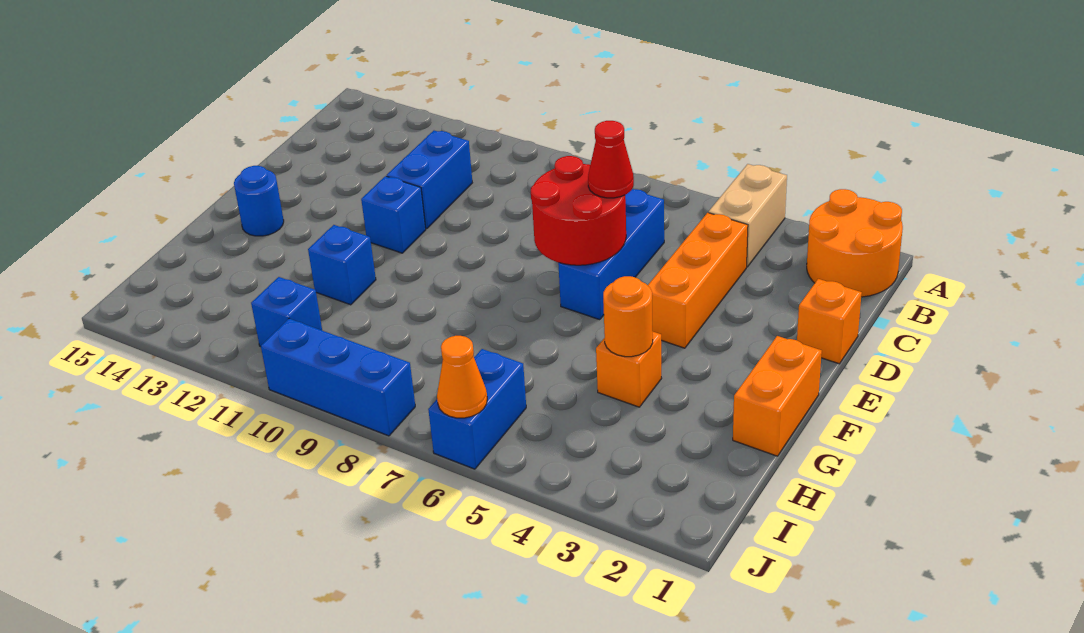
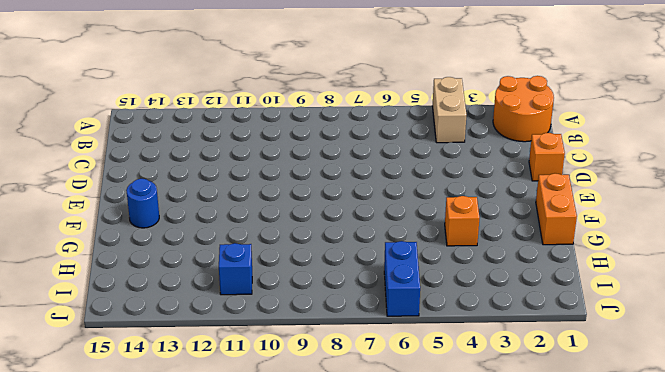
none -> orange brick C4:E4 level 1
none -> blue brick C6:E6 level 1
none -> blue brick C11:D11 level 1

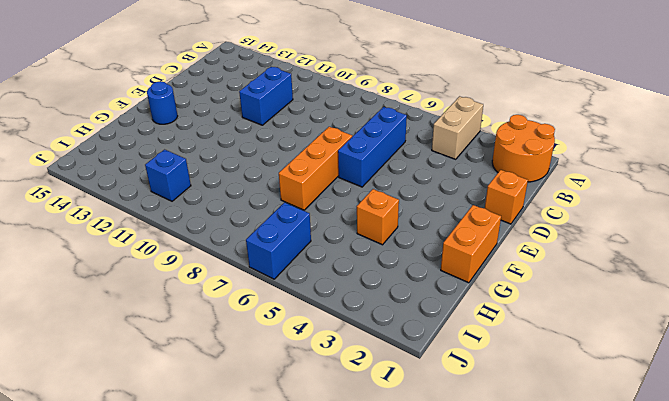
orange brick E7:G7 level 1 -> orange brick C4:E4 level 1
none -> blue brick E11 level 1
none -> blue brick G11 level 1
none -> blue brick J8:J10 level 1

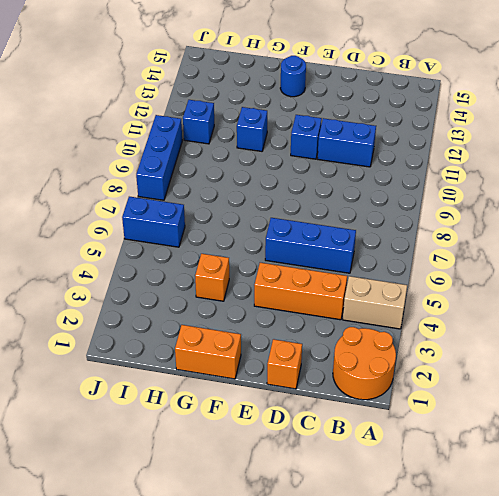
none -> red round brick D6:E7 level 2
none -> orange round brick G4 level 2
none -> orange cone J6 level 2

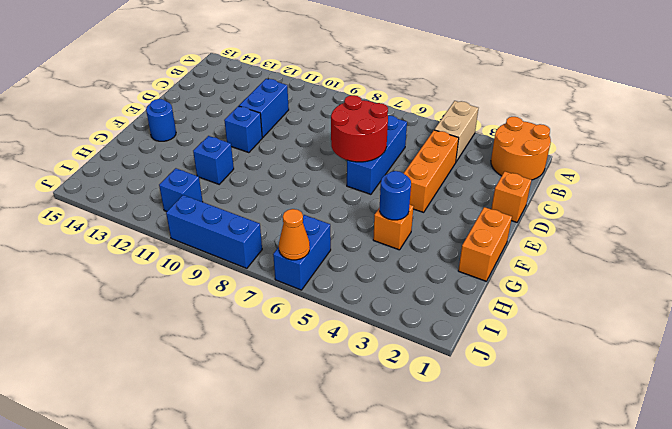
blue round brick G4 level 2 -> orange round brick G4 level 2
none -> red cone D6 level 3

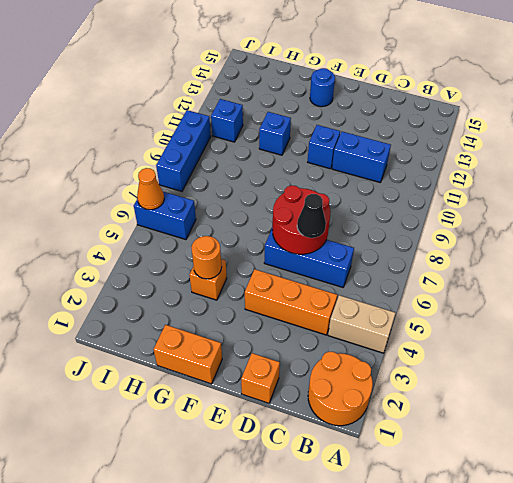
black cone D6 level 3 -> red cone D6 level 3

